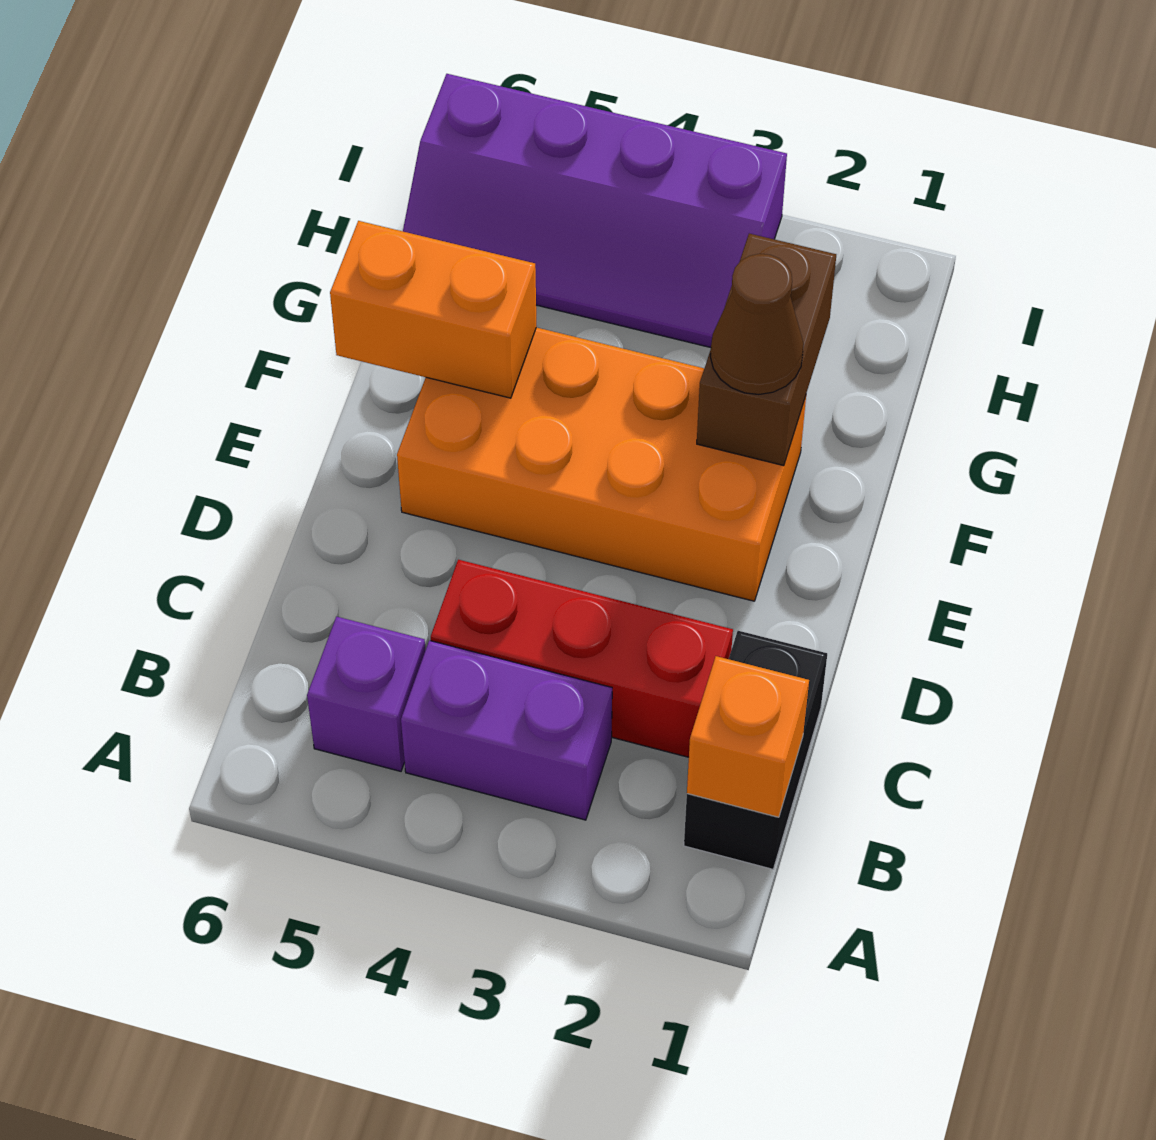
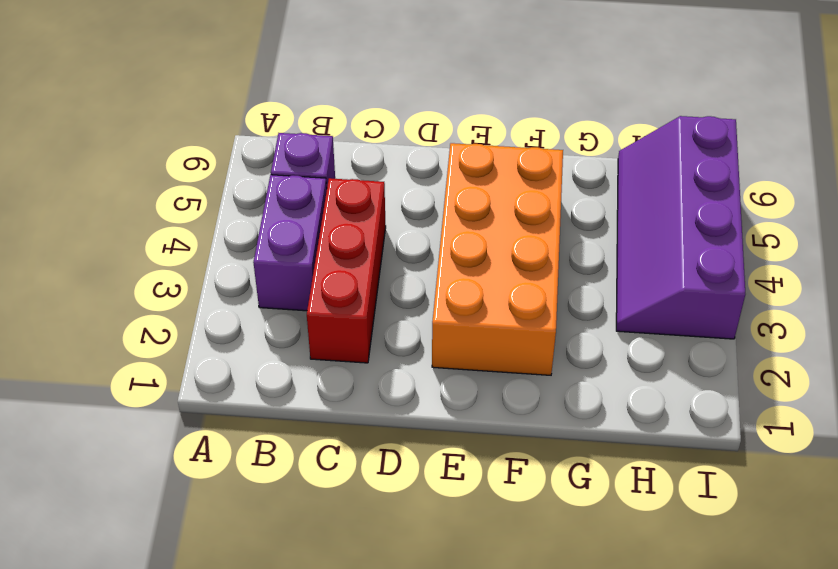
none -> black brick B1:C1 level 1
none -> orange brick B1 level 2

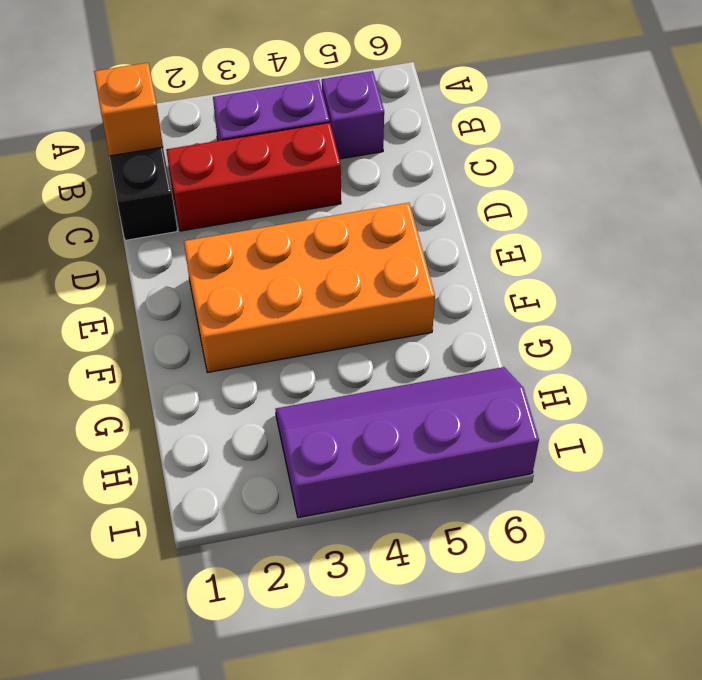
none -> brown brick F2:G2 level 2
none -> orange brick F5:F6 level 2

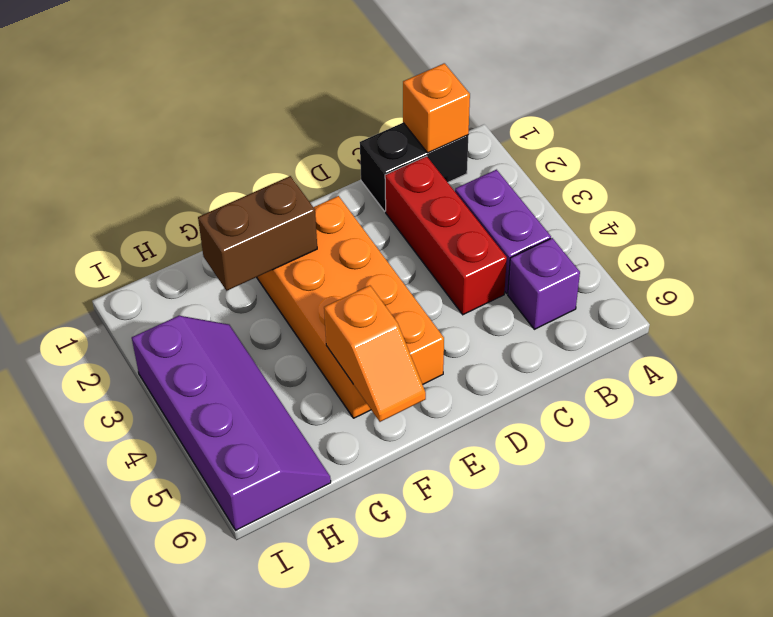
orange slope F5:F6 level 2 top 5 -> orange brick F5:F6 level 2
none -> brown cone F2 level 3

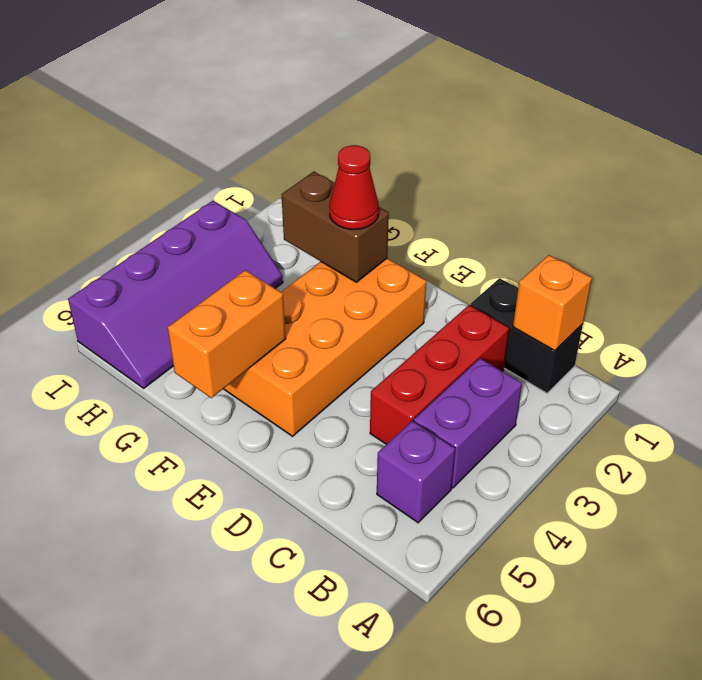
red cone F2 level 3 -> brown cone F2 level 3

